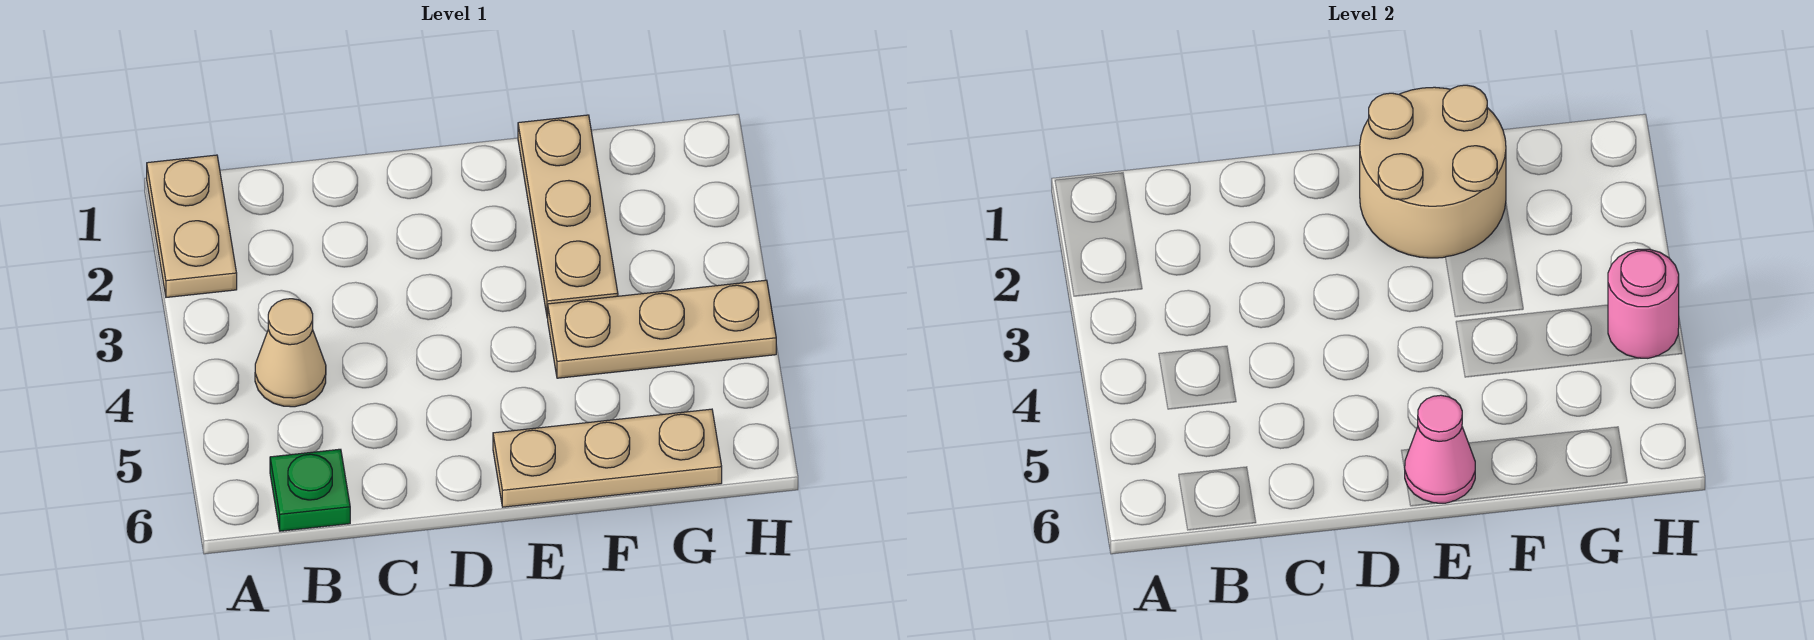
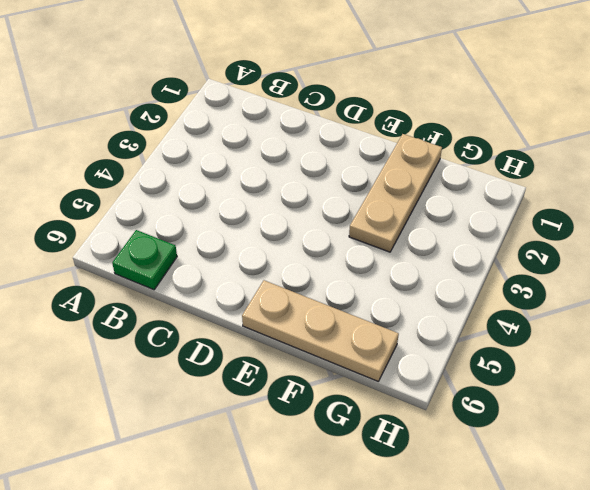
none -> tan plate A1:A2 level 1
none -> tan cone B4 level 1

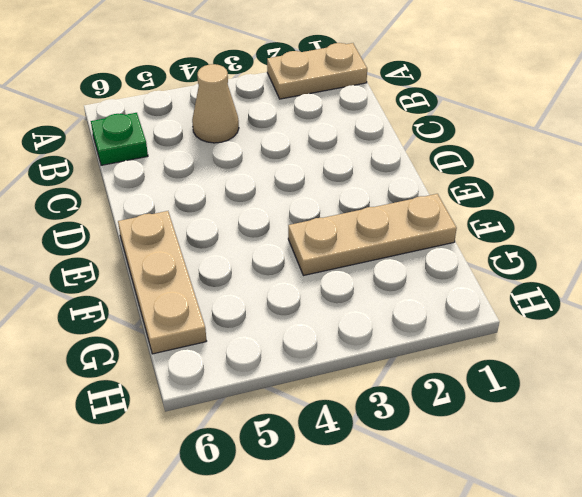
none -> tan plate F4:H4 level 1
none -> tan round brick E1:F2 level 2

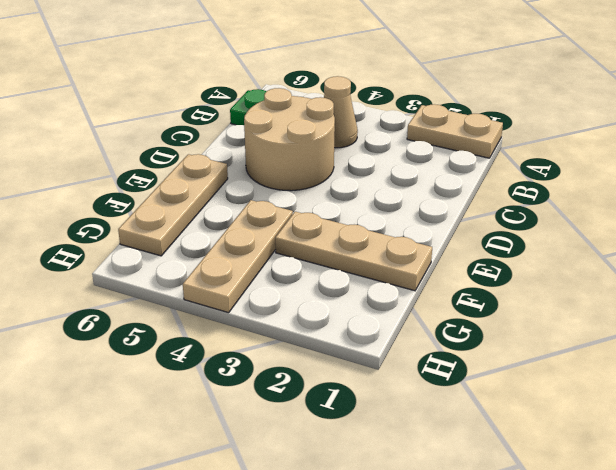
tan round brick C4:D5 level 1 -> tan round brick E1:F2 level 2
none -> pink cone E6 level 2
none -> pink round brick H4 level 2

